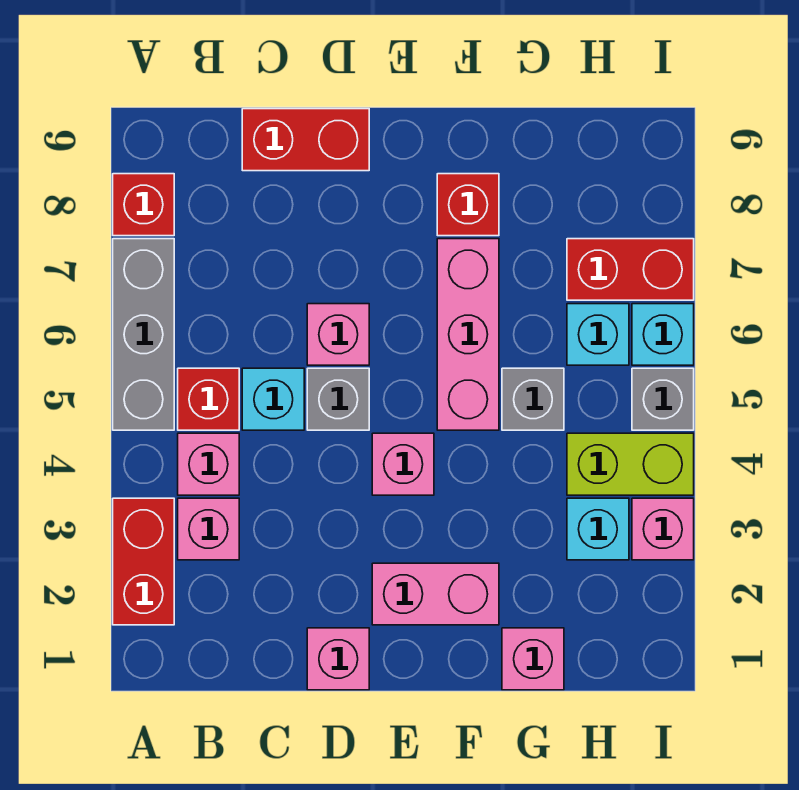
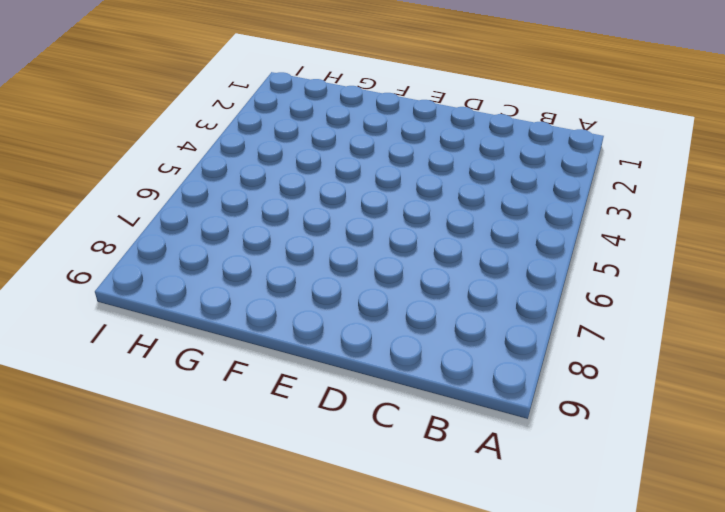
none -> red brick A2:A3 level 1
none -> grey brick A5:A7 level 1
none -> red brick A8 level 1

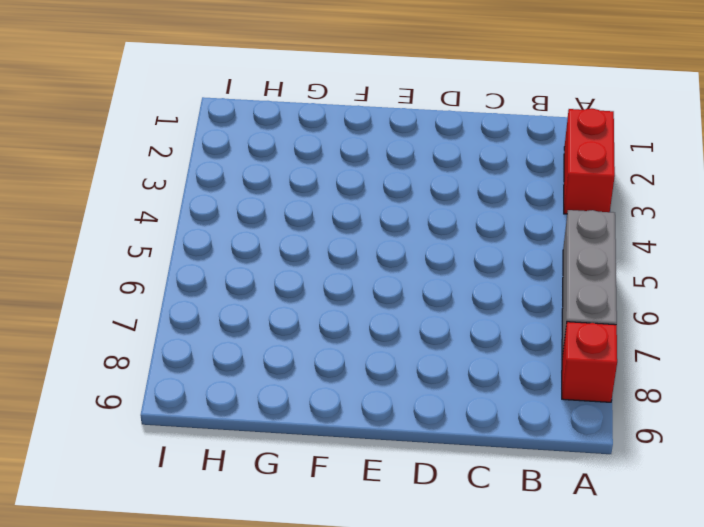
none -> pink brick B3 level 1
none -> pink brick B4 level 1
none -> red brick B5 level 1

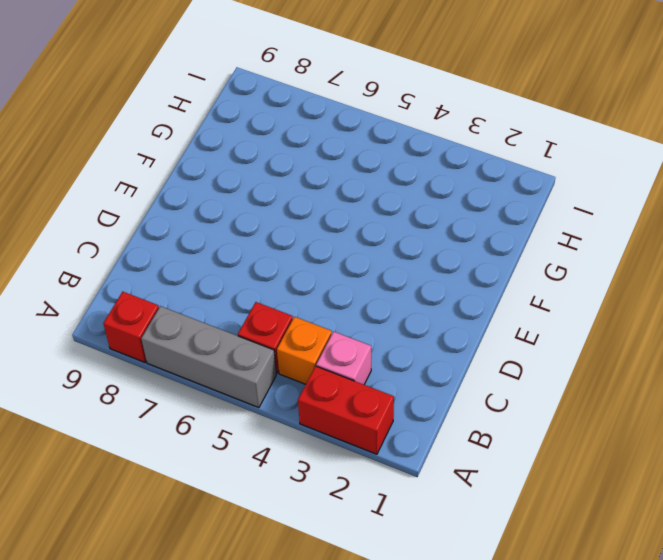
orange brick B4 level 1 -> pink brick B4 level 1
none -> cyan brick C5 level 1
none -> red brick C9:D9 level 1
none -> pink brick D1 level 1

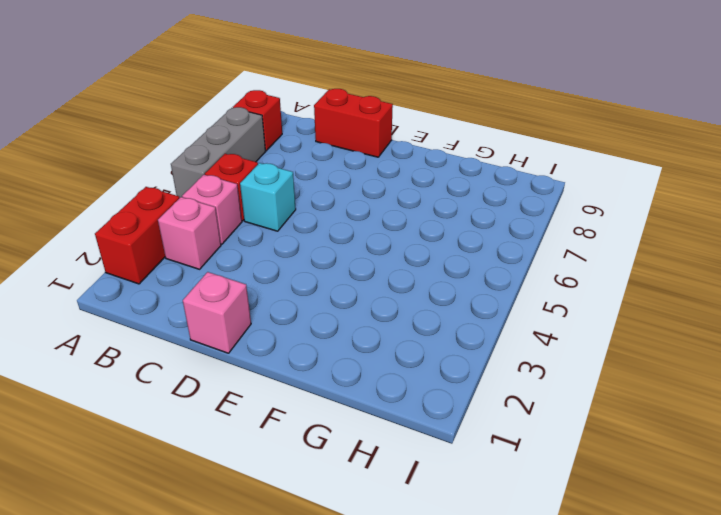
none -> grey brick D5 level 1
none -> pink brick D6 level 1
none -> pink brick E2:F2 level 1

